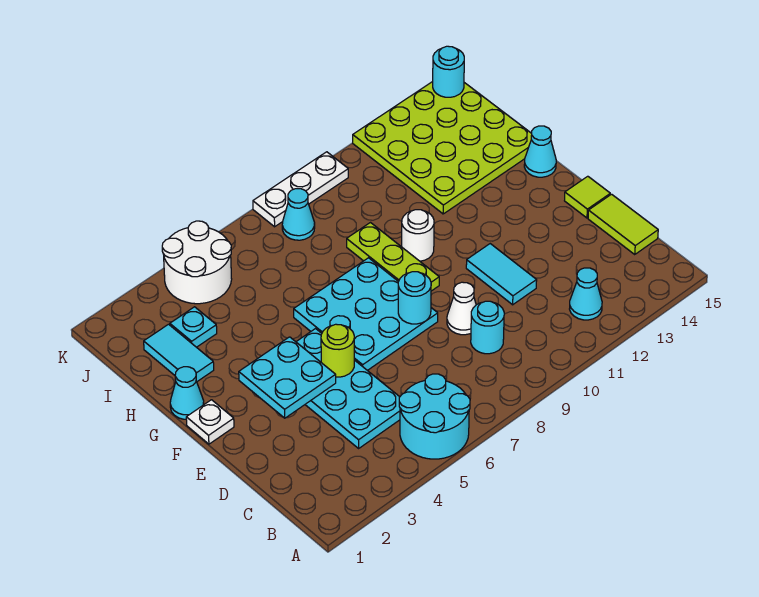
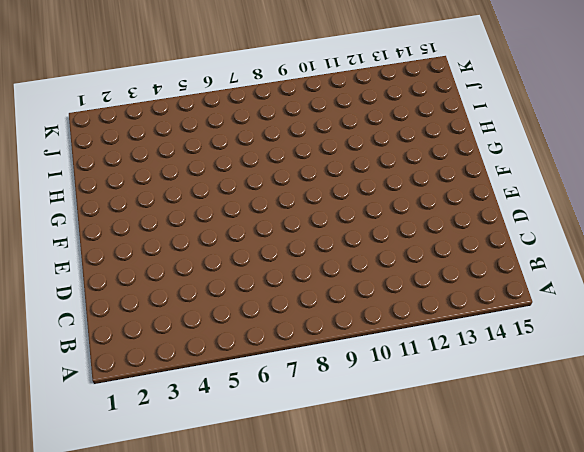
none -> cyan round brick A5:B6 level 1
none -> cyan cone B12 level 1
none -> cyan plate C4:F5 level 1

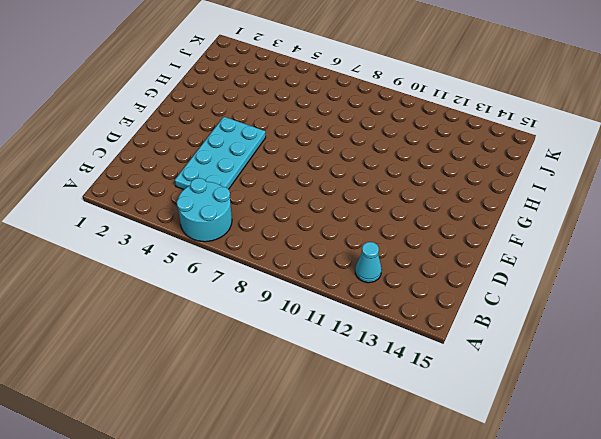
none -> cyan round brick C9 level 1
none -> lime tile C15:D15 level 1
none -> white cone D9 level 1

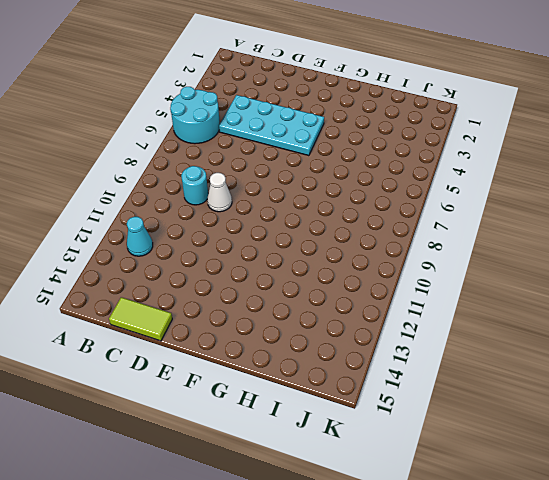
none -> cyan tile D11:E11 level 1
none -> cyan plate E6:G8 level 1
none -> lime tile E15 level 1

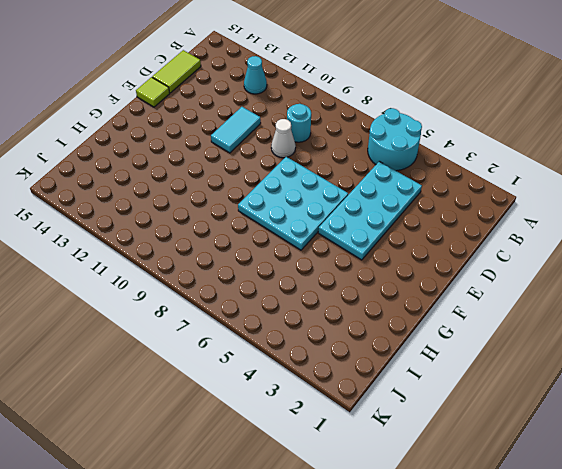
none -> white plate F1 level 1
none -> lime plate F9:H9 level 1
none -> cyan cone G1 level 1

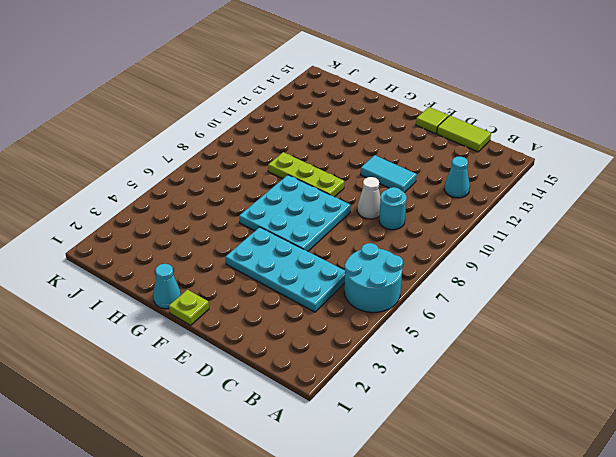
lime plate F1 level 1 -> white plate F1 level 1
none -> white round brick G10 level 1
none -> cyan cone G15 level 1
none -> cyan tile H2:I2 level 1

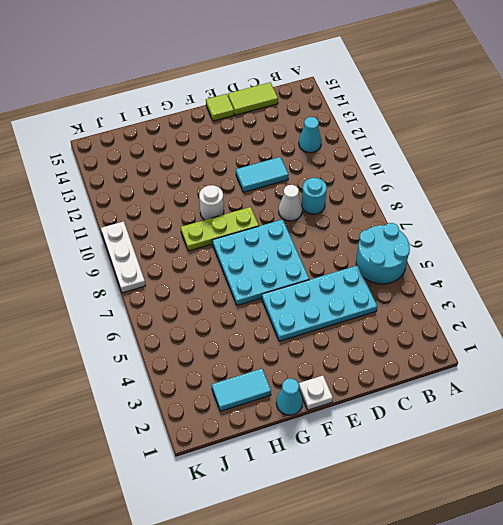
none -> cyan cone G15 level 1
none -> lime plate H12:K15 level 1
none -> cyan plate I3 level 1

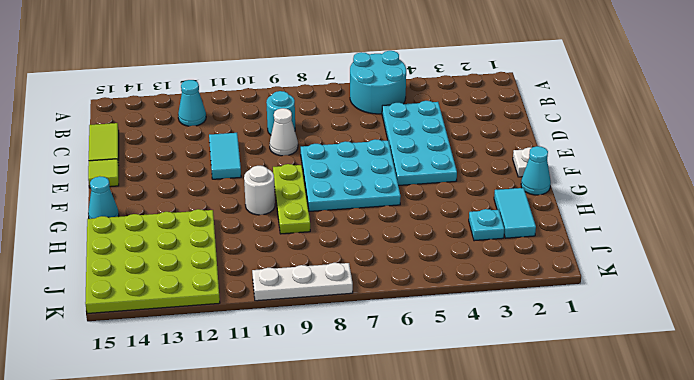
none -> white round brick J4:K5 level 1
none -> cyan cone J8 level 1
none -> cyan plate E3:F4 level 2

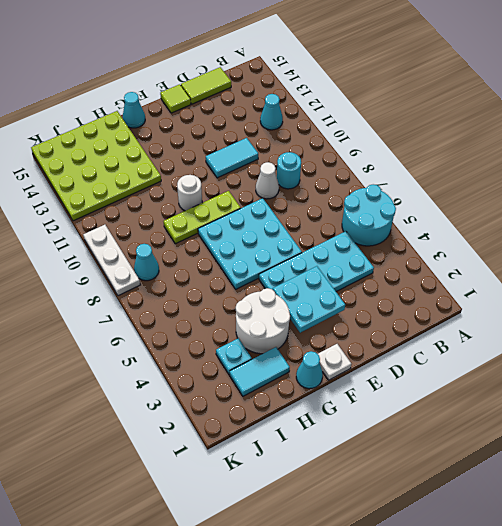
white round brick G3:H4 level 1 -> white round brick J4:K5 level 1
none -> lime round brick E5 level 2
none -> cyan round brick E8 level 2
none -> cyan round brick K15 level 2

